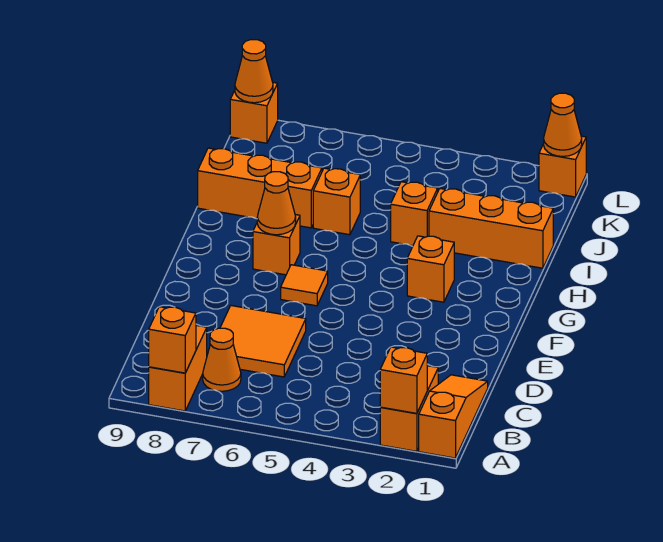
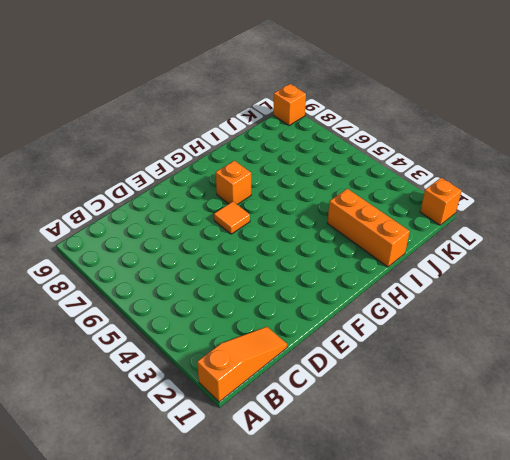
none -> orange brick A2:B2 level 1
none -> orange brick A8:B8 level 1
none -> orange cone B7 level 1

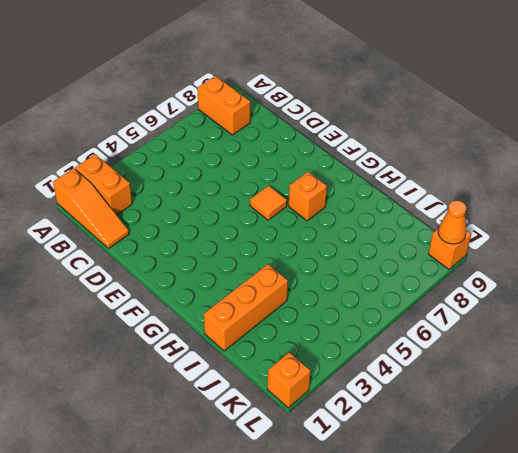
none -> orange cone B7 level 1
none -> orange tile C6:D7 level 1
none -> orange brick G3 level 1

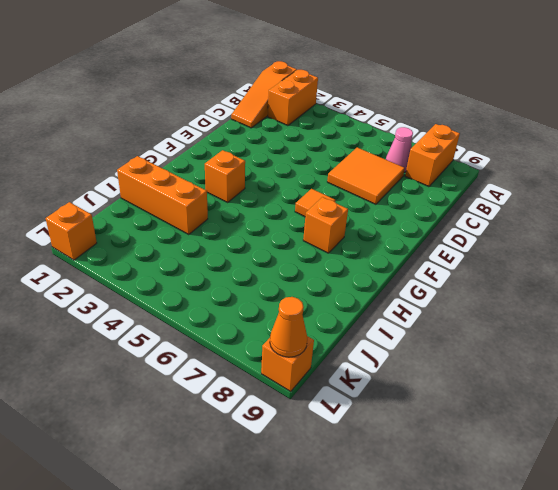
pink cone B7 level 1 -> orange cone B7 level 1
none -> orange brick I4 level 1
none -> orange brick I6 level 1
none -> orange brick I7:I9 level 1

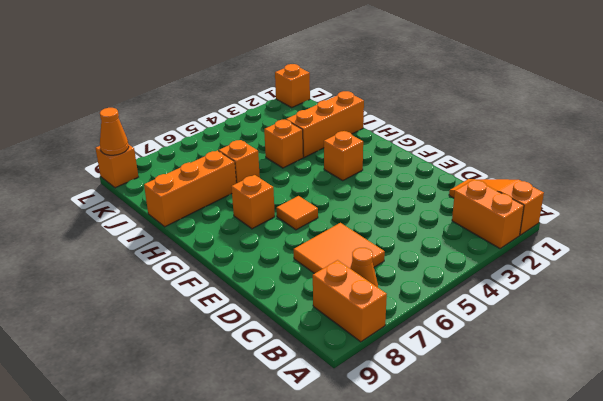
none -> orange brick A2 level 2
none -> orange brick A8 level 2
none -> orange cone G7 level 2

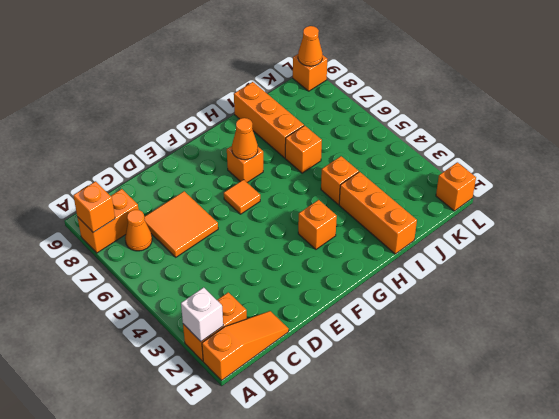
white brick A2 level 2 -> orange brick A2 level 2
none -> orange cone L1 level 2

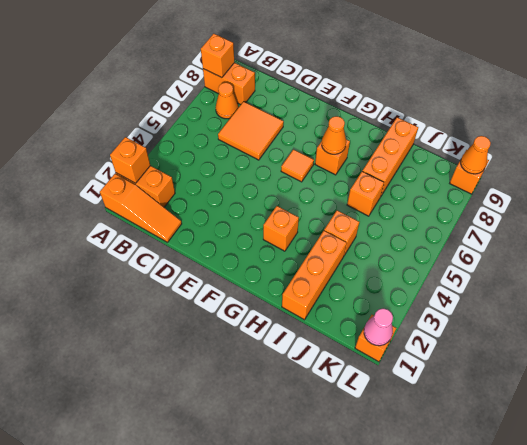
pink cone L1 level 2 -> orange cone L1 level 2

